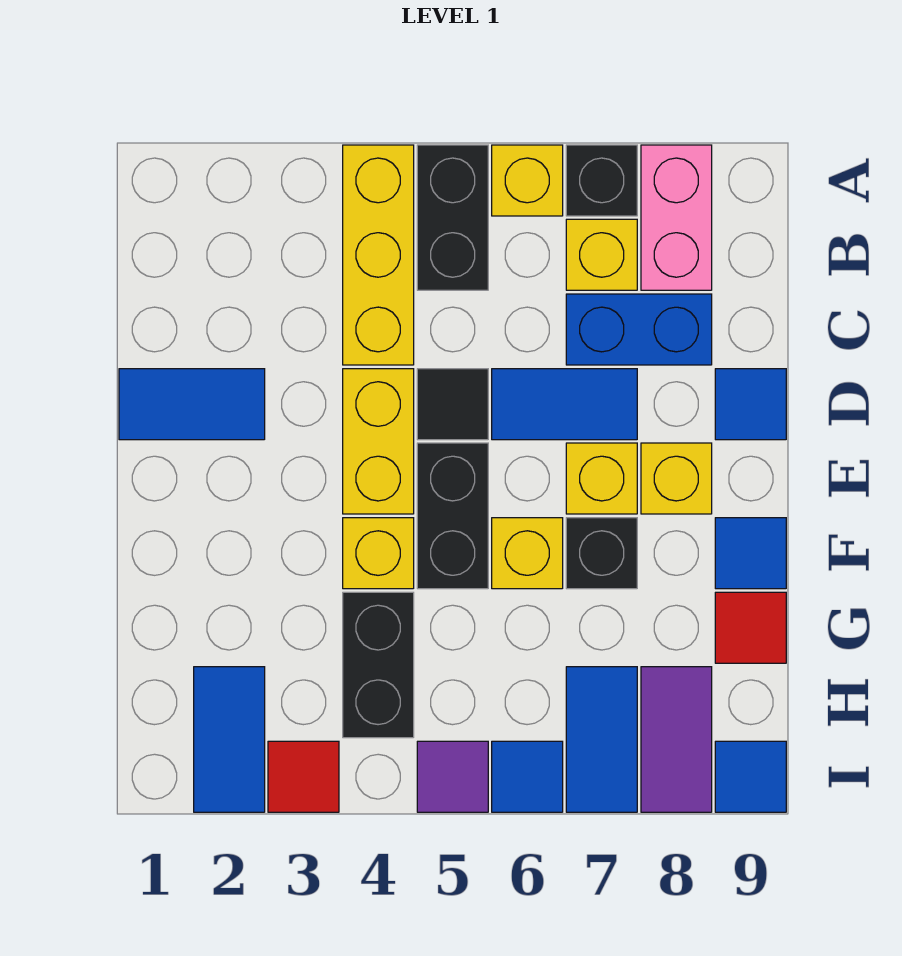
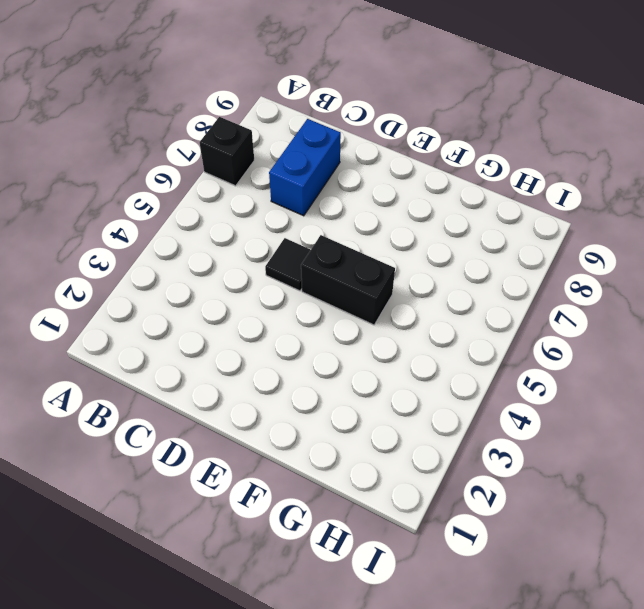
none -> yellow brick A4:C4 level 1
none -> black brick A5:B5 level 1
none -> yellow brick A6 level 1

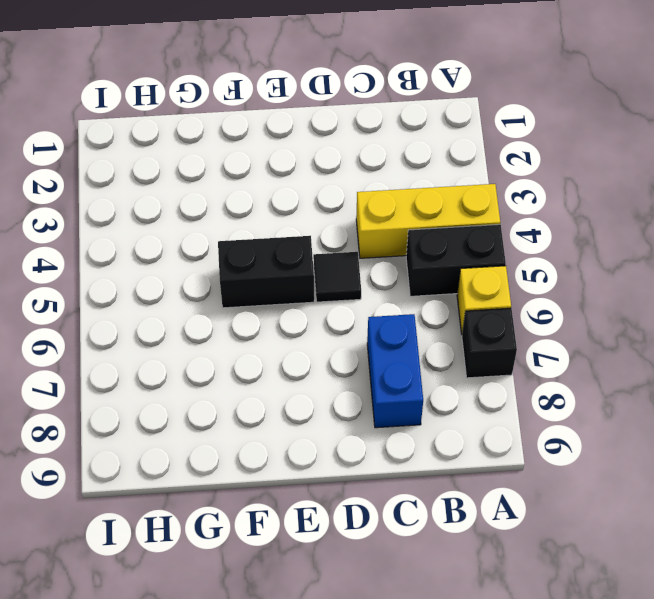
none -> pink brick A8:B8 level 1
none -> yellow brick B7 level 1
none -> blue tile D1:D2 level 1

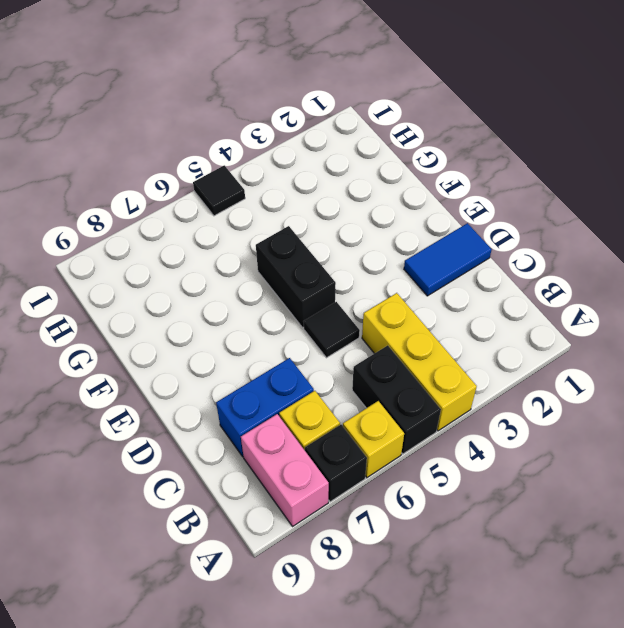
black tile I5 level 1 -> purple tile I5 level 1
none -> yellow brick D4:E4 level 1
none -> blue tile D6:D7 level 1
none -> blue tile D9 level 1

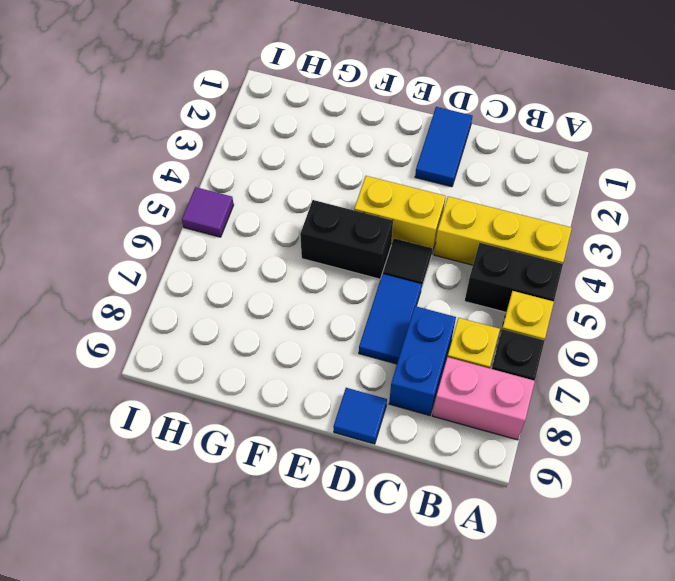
none -> yellow brick E7 level 1
none -> yellow brick E8 level 1
none -> yellow brick F4 level 1

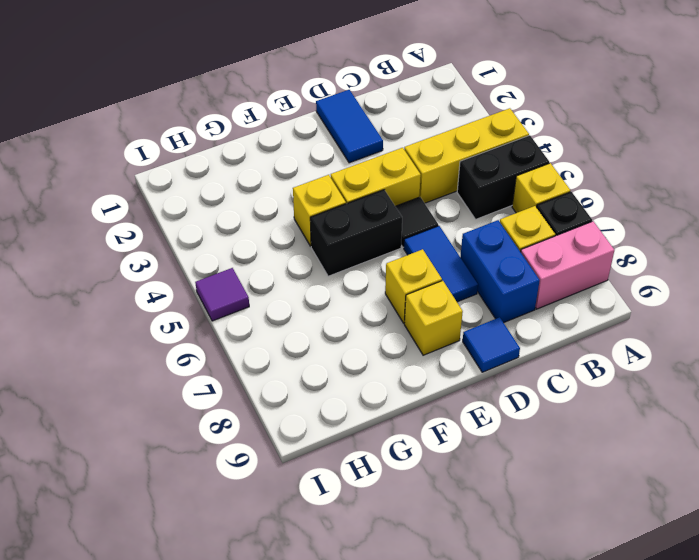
none -> yellow brick F6 level 1
none -> black brick F7 level 1
none -> blue tile F9 level 1

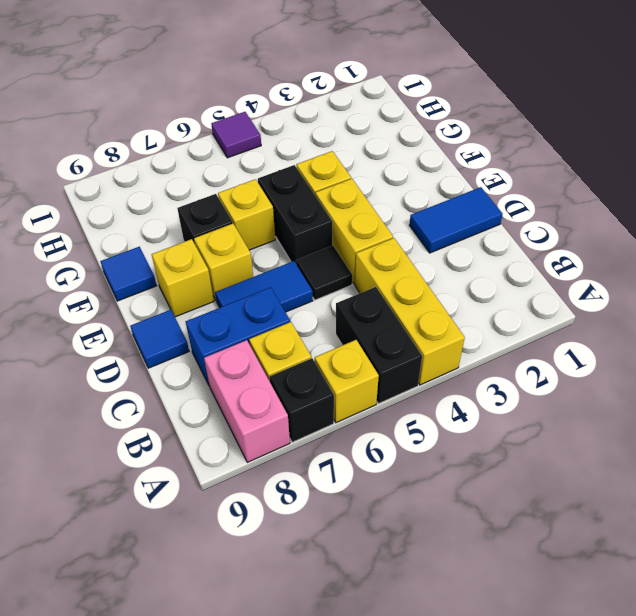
none -> black brick G4:H4 level 1
none -> red tile G9 level 1
none -> blue tile H2:I2 level 1

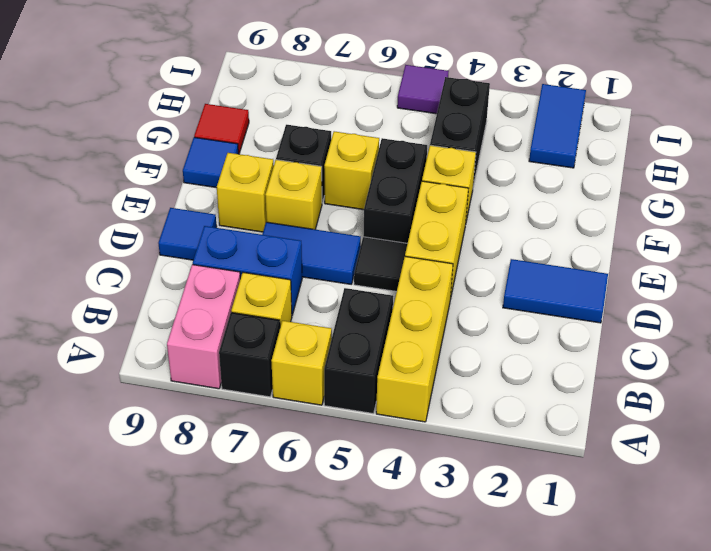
none -> blue tile H7:I7 level 1
none -> purple tile H8:I8 level 1
none -> red tile I3 level 1

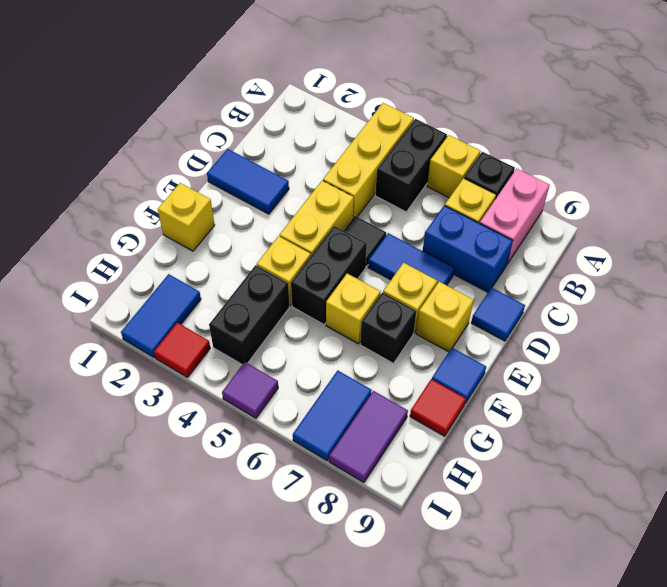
yellow brick F1 level 1 -> none
none -> blue tile I6 level 1
none -> blue tile I9 level 1

